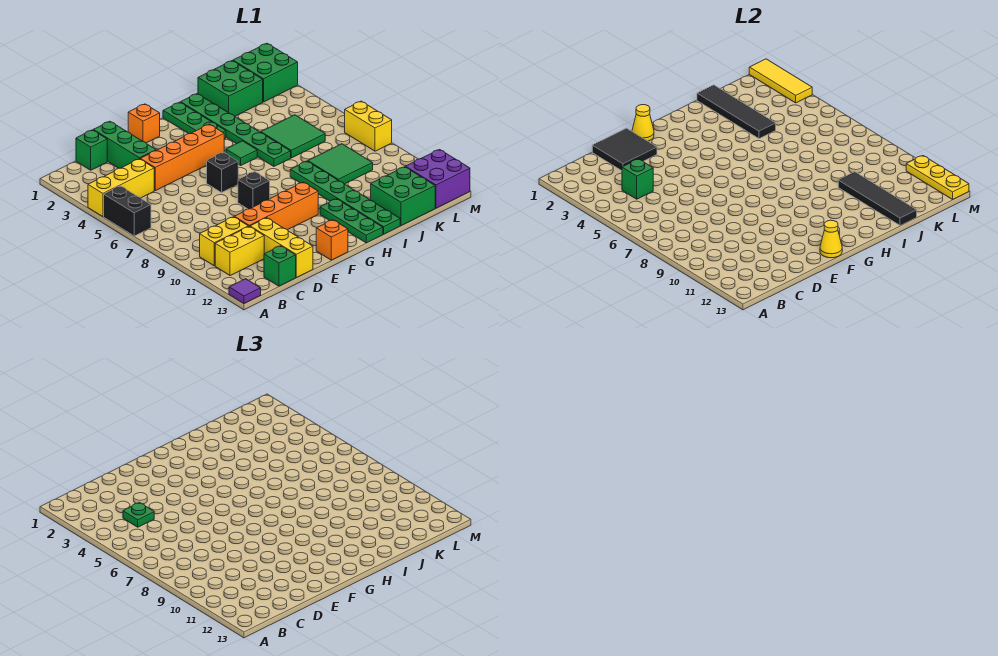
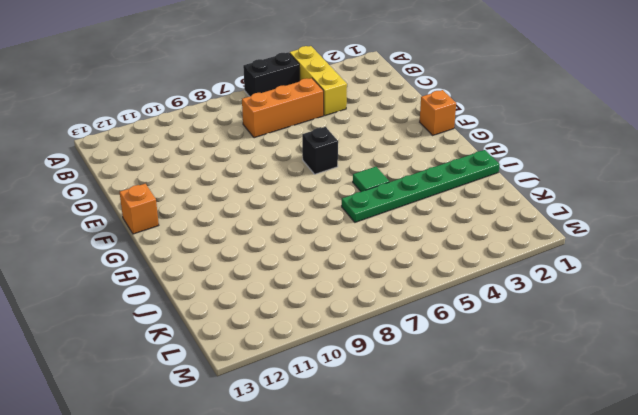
orange brick C5:C7 level 1 -> none
none -> purple tile A13 level 1
none -> yellow brick B10:C10 level 1
none -> yellow brick B11:C11 level 1
none -> green brick C1 level 1

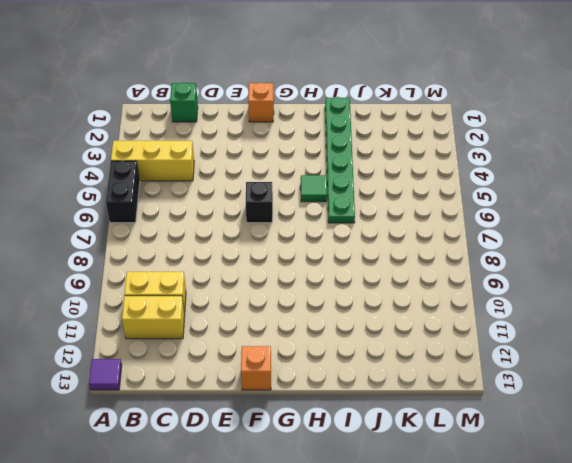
none -> green brick C13 level 1
none -> green brick D1:D3 level 1
none -> orange brick D4:G4 level 1
none -> orange brick D10:G10 level 1

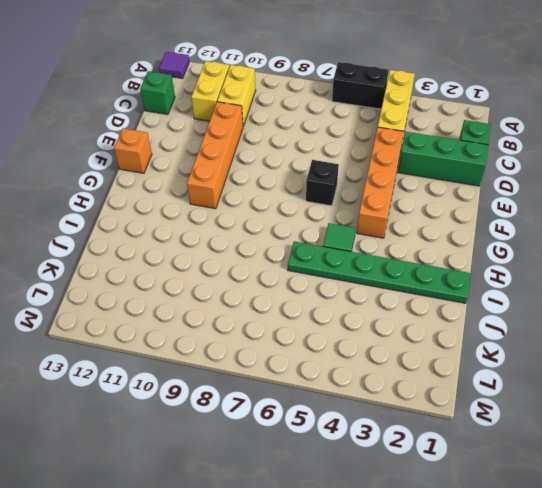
none -> yellow brick D11:D13 level 1
none -> orange brick F1 level 1
none -> black brick F8 level 1
none -> green plate H1:H3 level 1

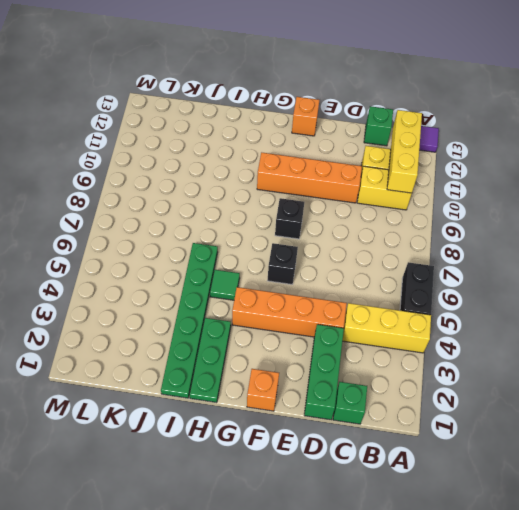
yellow brick B10:B12 level 2 -> yellow brick D11:D13 level 1
none -> green plate H11:H13 level 1
none -> green plate I8:I13 level 1
none -> green brick J1:K2 level 1
none -> green tile J5:K6 level 1

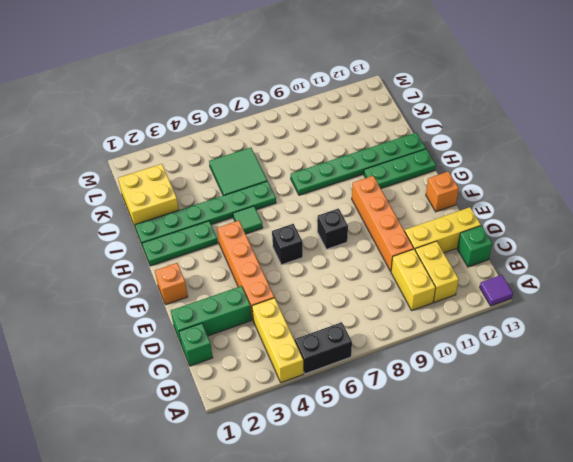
yellow brick J1:K2 level 1 -> green brick J1:K2 level 1
none -> green tile J8:K9 level 1
none -> green brick J12:K13 level 1
none -> green brick L1:M2 level 1
none -> purple brick L12:M13 level 1

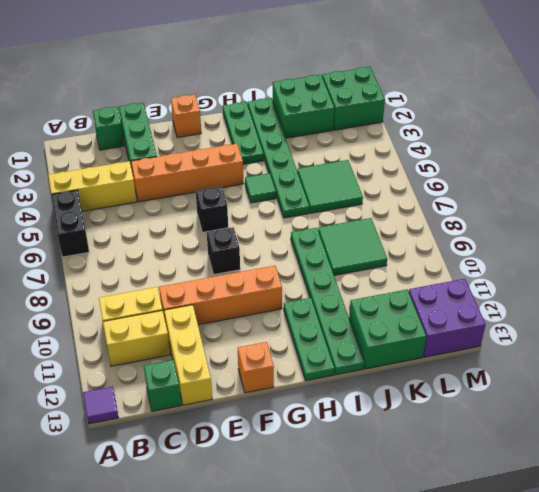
none -> yellow brick M7:M8 level 1
none -> green brick C4 level 2
none -> black tile D1:E2 level 2
none -> yellow cone F1 level 2

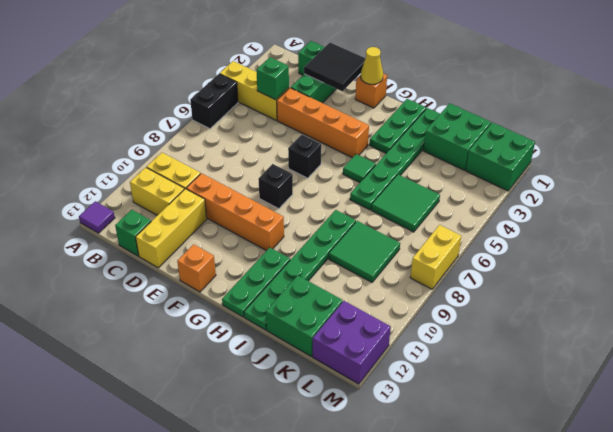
none -> yellow cone F13 level 2
none -> black tile J1:J4 level 2
none -> black tile J10:J13 level 2
none -> yellow tile M1:M3 level 2

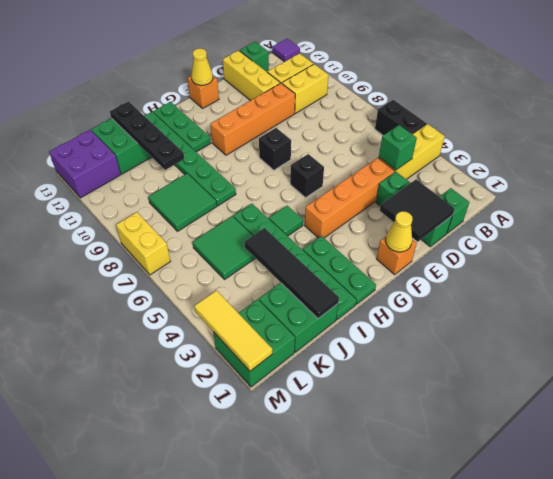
black plate J10:J13 level 2 -> black tile J10:J13 level 2
none -> yellow plate M11:M13 level 2
none -> green plate C4 level 3

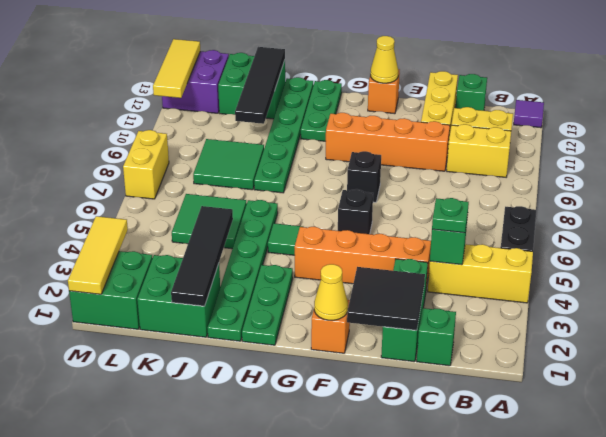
yellow tile M11:M13 level 2 -> yellow plate M11:M13 level 2

